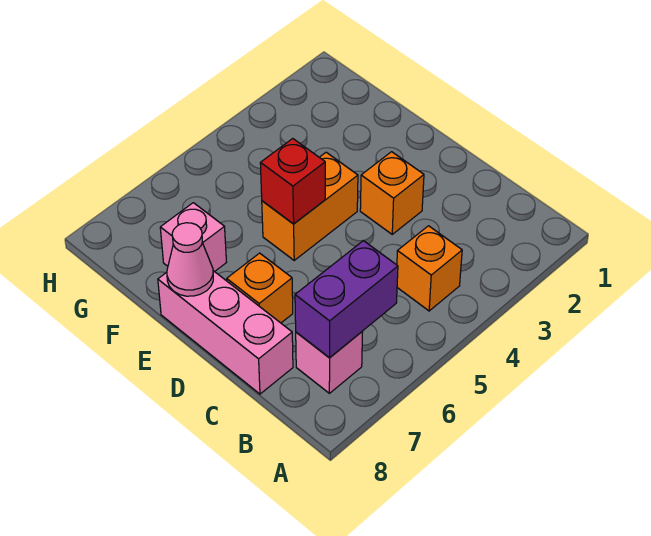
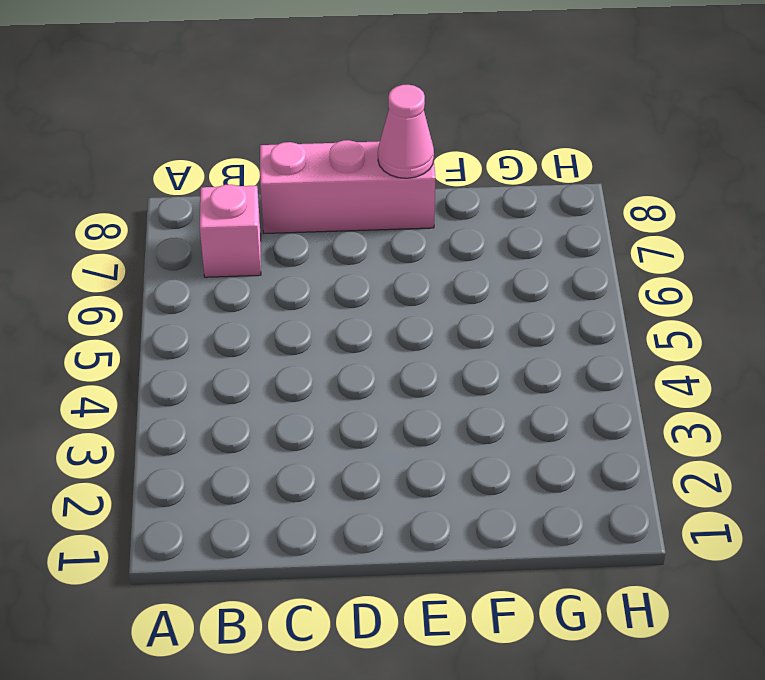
none -> orange brick B4 level 1
none -> orange brick D3 level 1

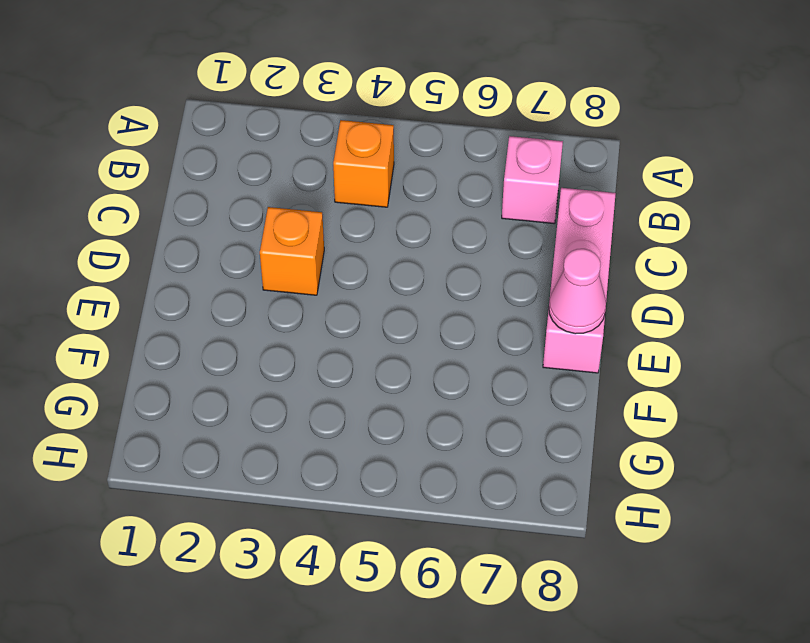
none -> orange brick D7 level 1
none -> orange brick E4:E5 level 1

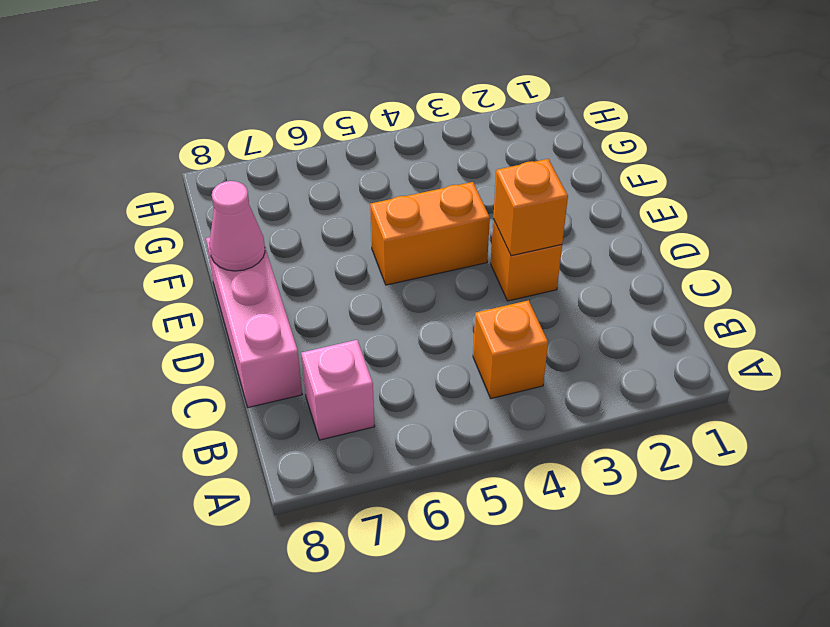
orange brick D3 level 2 -> orange brick D7 level 1
none -> pink brick F7 level 1
none -> purple brick B6:B7 level 2

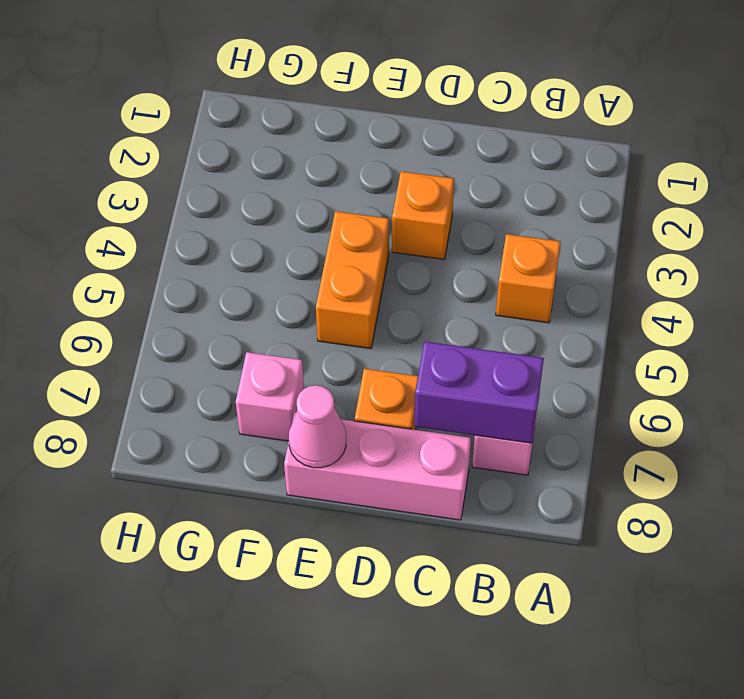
purple brick B7:C7 level 2 -> purple brick B6:B7 level 2
none -> red brick E5 level 2

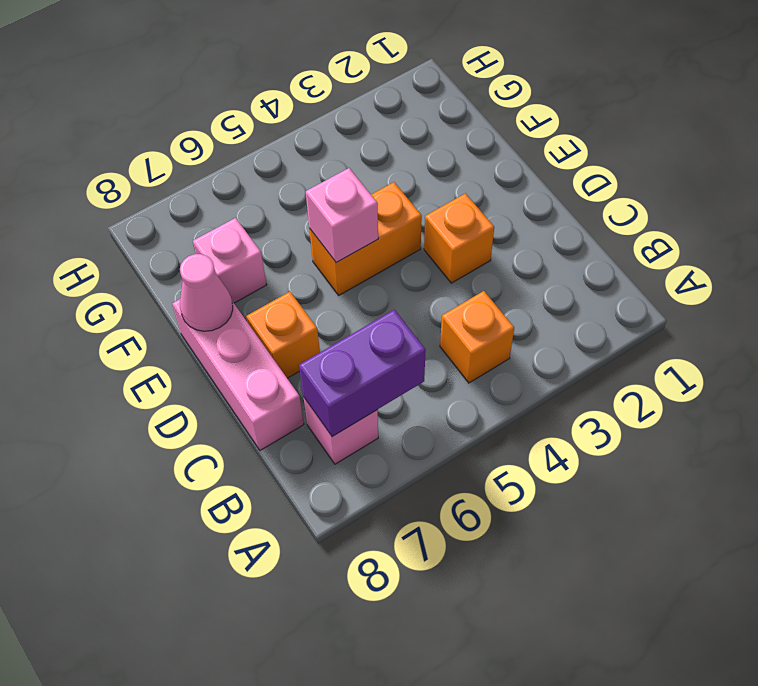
pink brick E5 level 2 -> red brick E5 level 2

